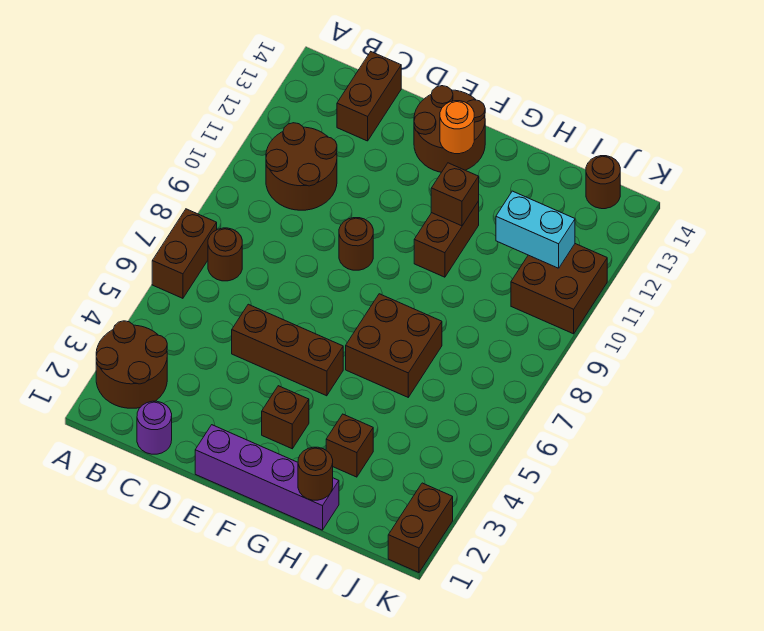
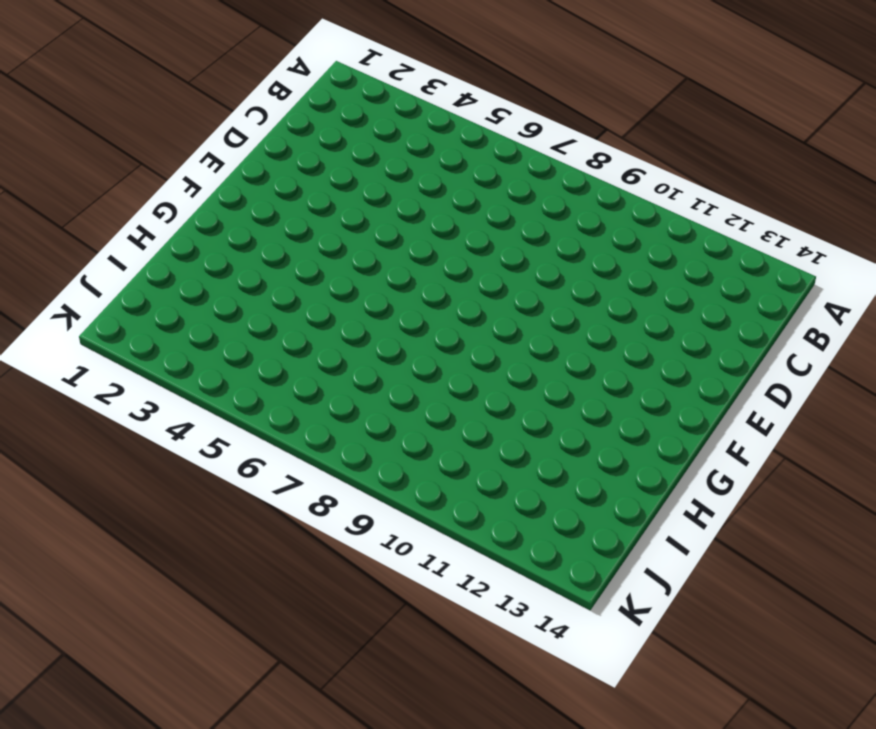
none -> brown round brick A2:B3 level 1
none -> brown brick A6:A7 level 1
none -> brown round brick B7 level 1

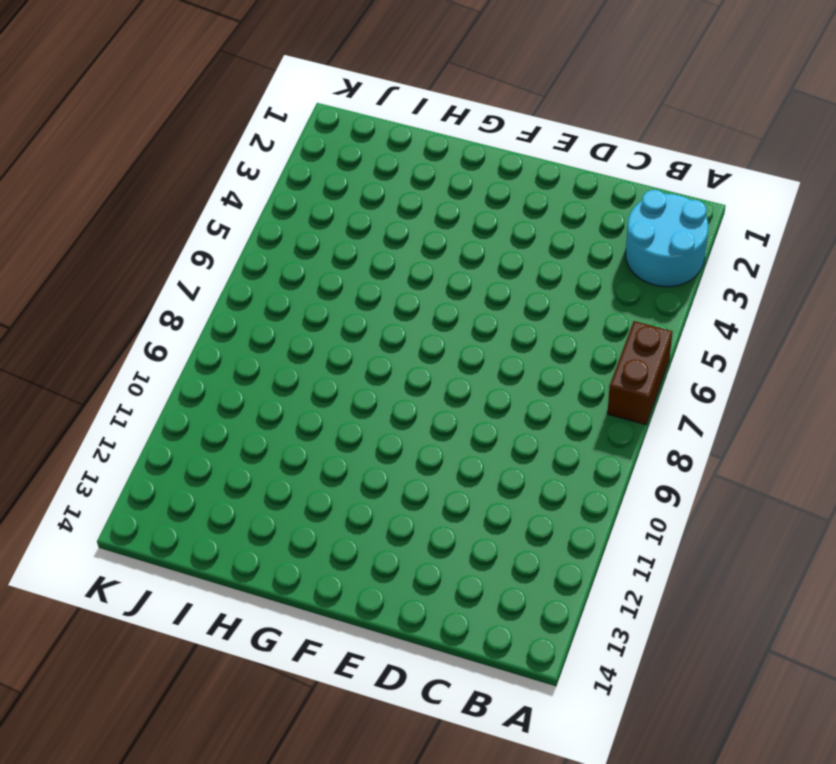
cyan round brick A2:B3 level 1 -> brown round brick A2:B3 level 1
none -> brown round brick B7 level 1
none -> brown round brick B10:C11 level 1
none -> purple round brick C1 level 1

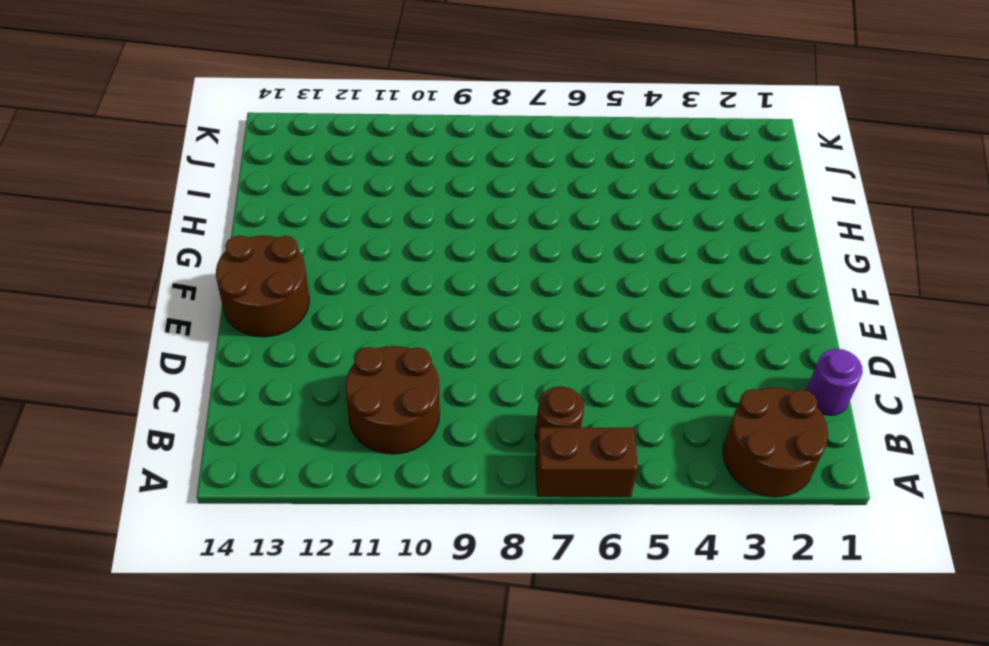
none -> brown brick C13:C14 level 1
none -> brown brick D5:F5 level 1
none -> purple brick E1:H1 level 1

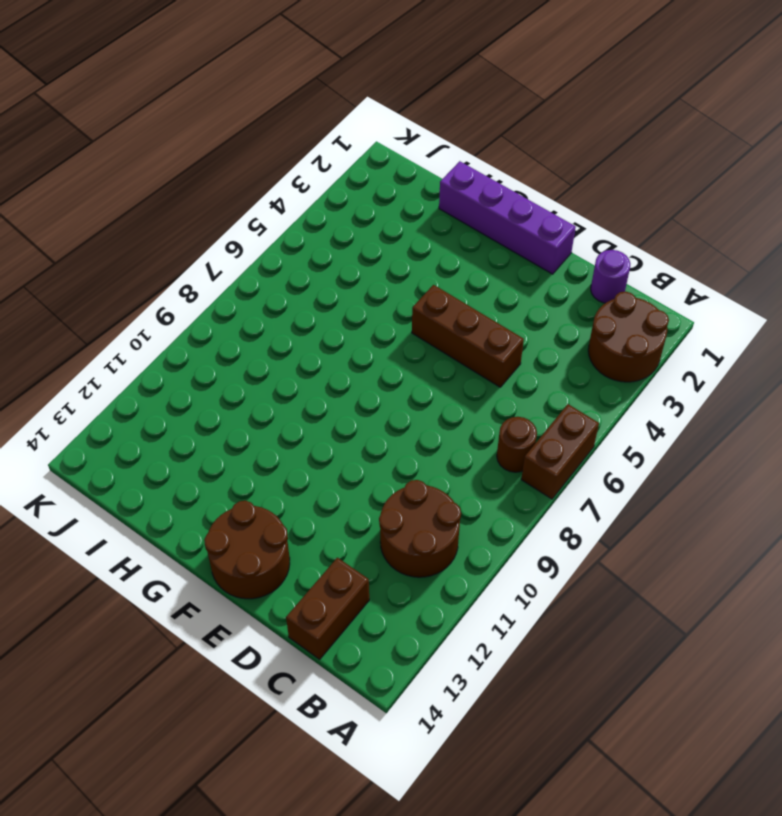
none -> brown round brick E9 level 1
none -> brown brick F3 level 1
none -> brown brick G6:H7 level 1

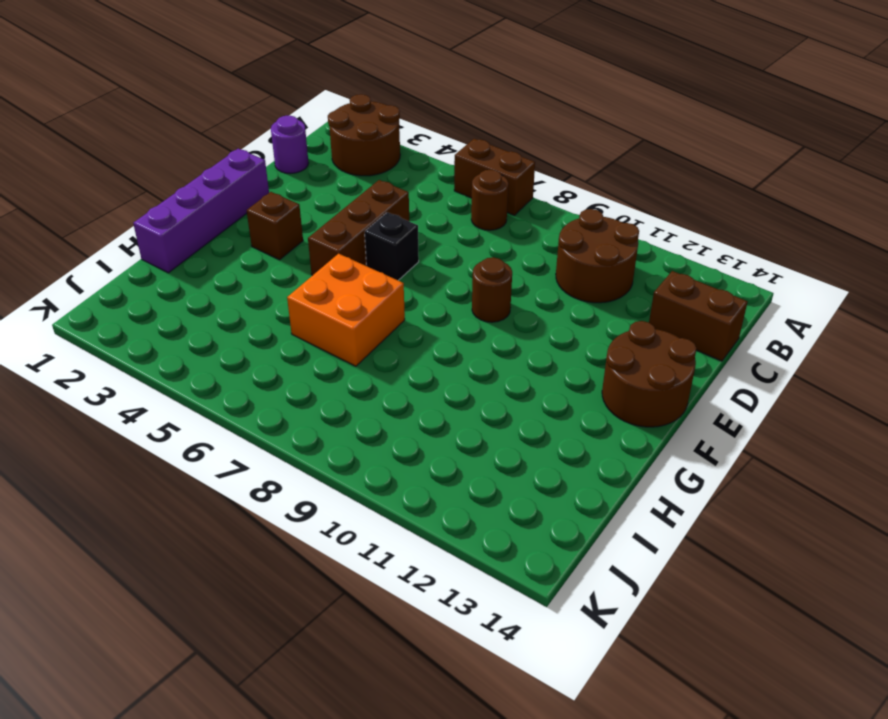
black brick E6 level 1 -> none
orange brick G6:H7 level 1 -> brown brick G6:H7 level 1
none -> brown brick G10:G11 level 1
none -> brown brick H3 level 1
none -> brown brick J10:K11 level 1

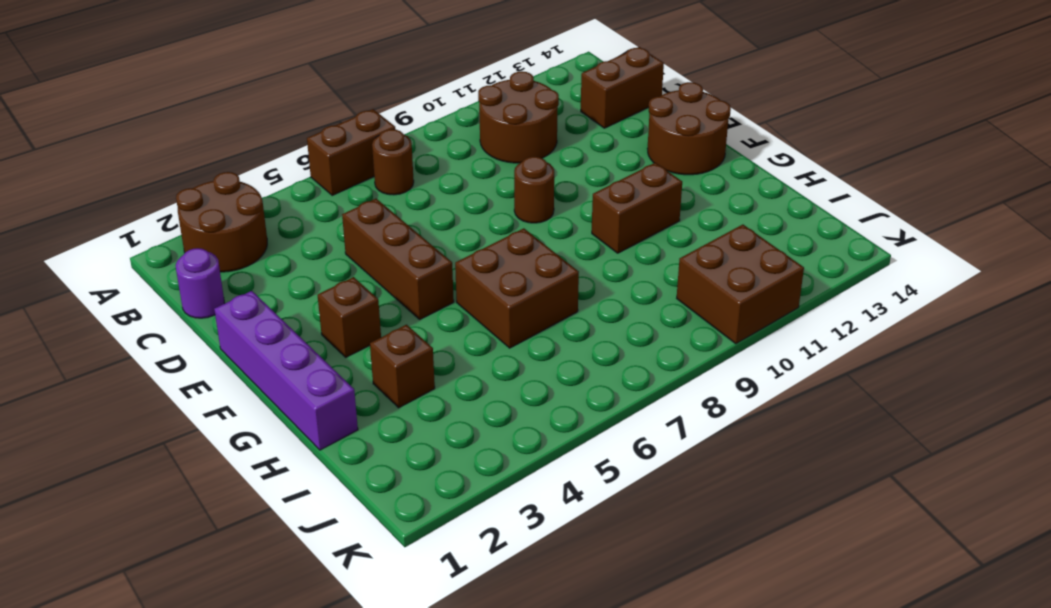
none -> brown round brick J14 level 1
none -> brown brick K1:K2 level 1
none -> orange round brick F13 level 2

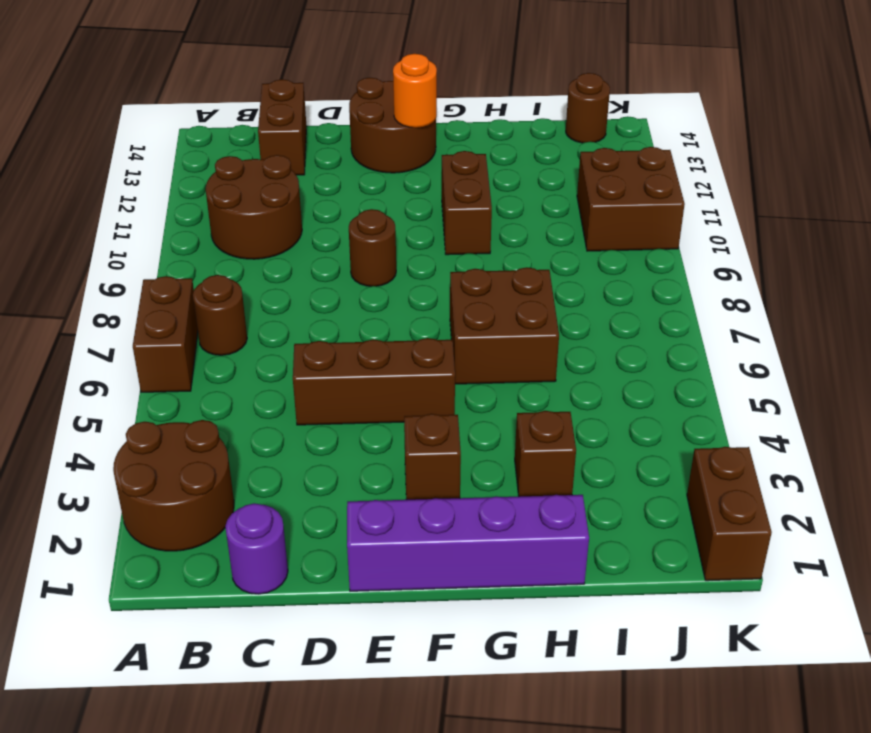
none -> brown brick G11 level 2
none -> brown round brick H1 level 2
none -> cyan brick I11:J11 level 2

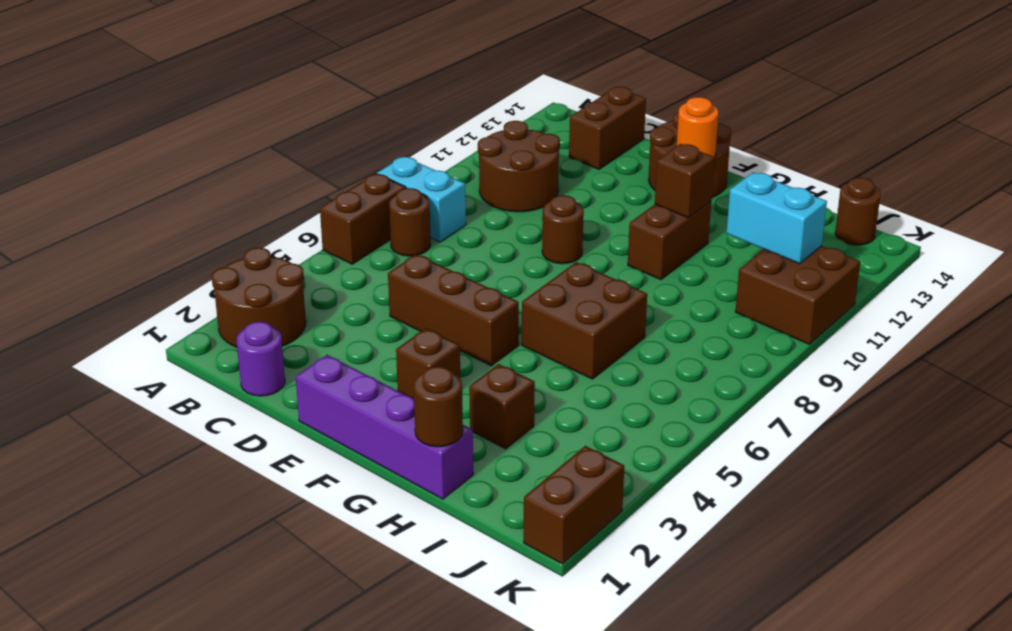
cyan brick A8:B8 level 1 -> none

